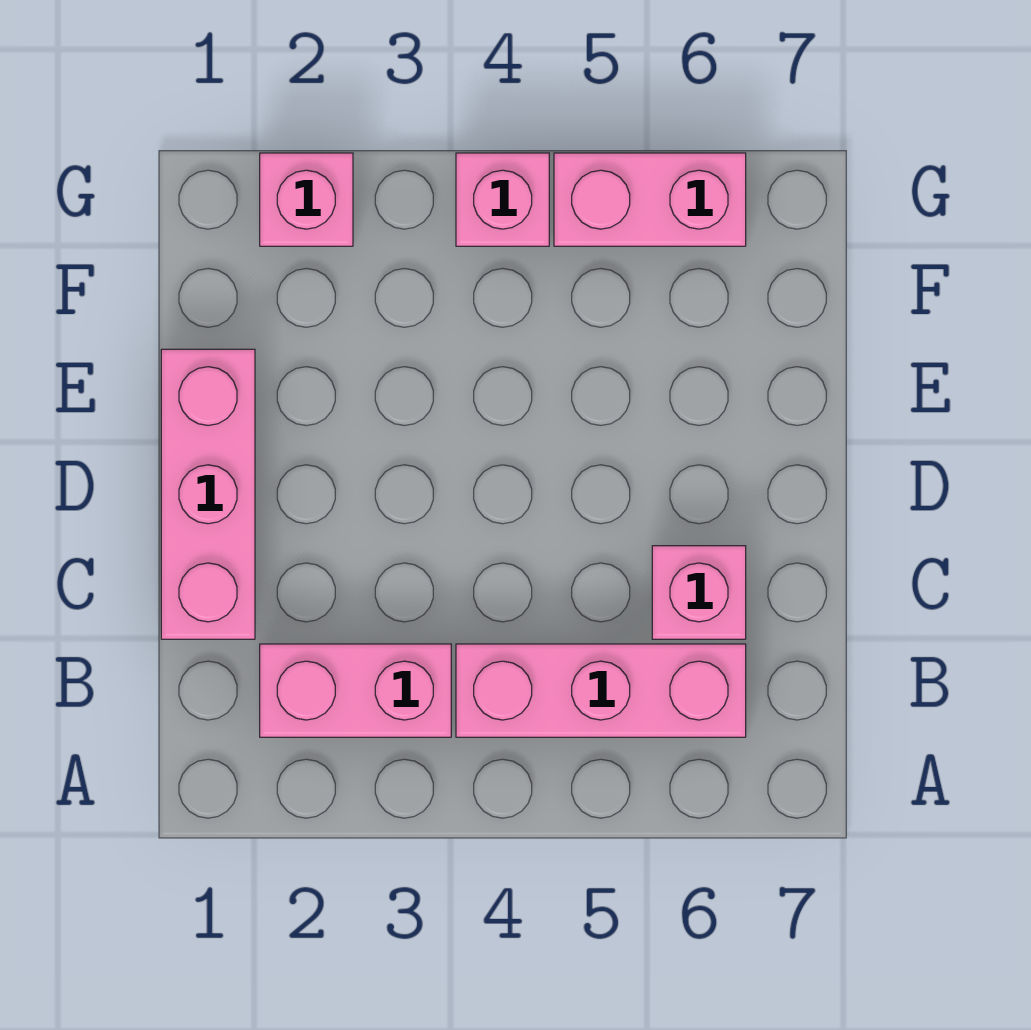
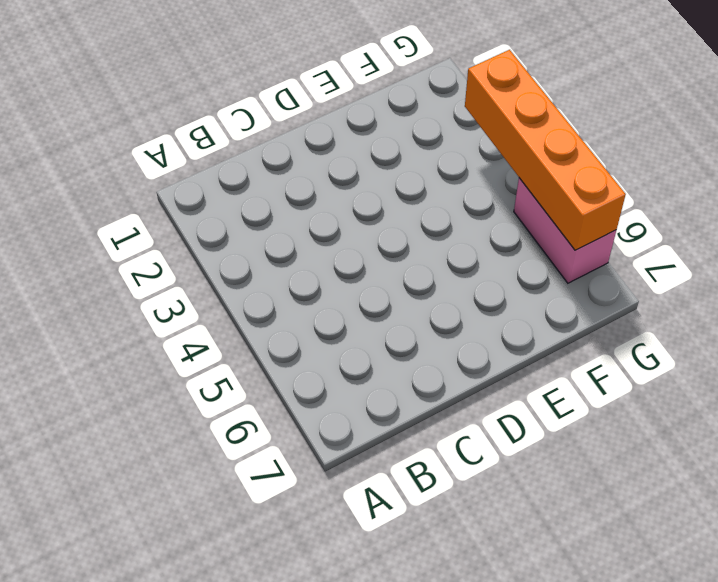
orange brick G3:G6 level 2 -> none
none -> pink brick B2:B3 level 1
none -> pink brick B4:B6 level 1

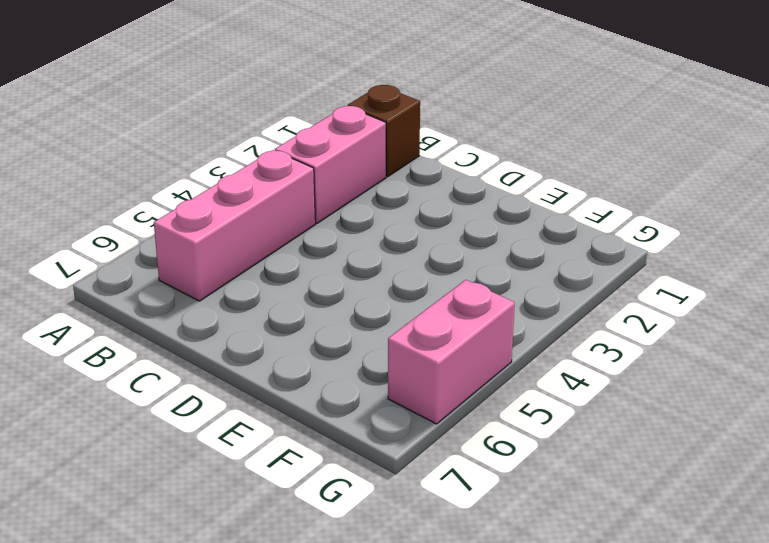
brown brick B1 level 1 -> none
none -> pink brick C1:E1 level 1
none -> pink brick C6 level 1

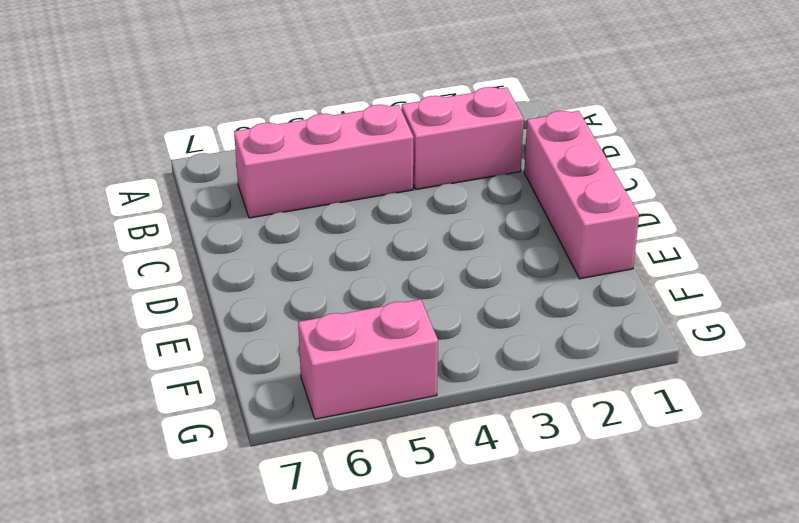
none -> pink brick C6 level 1
none -> pink brick G2 level 1

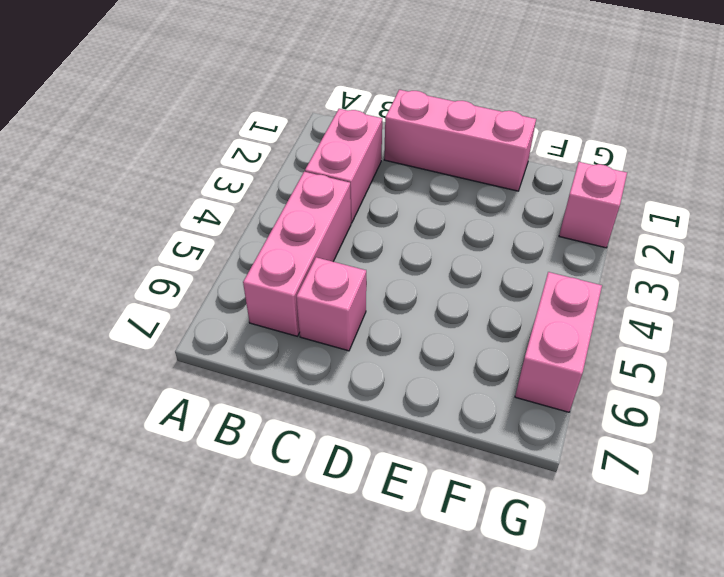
none -> pink brick G4 level 1

